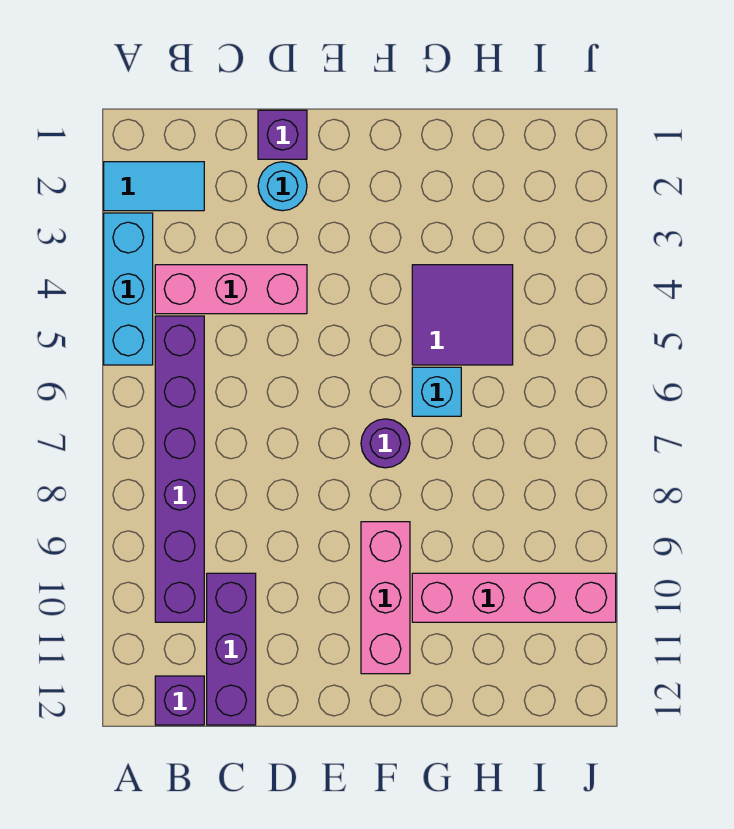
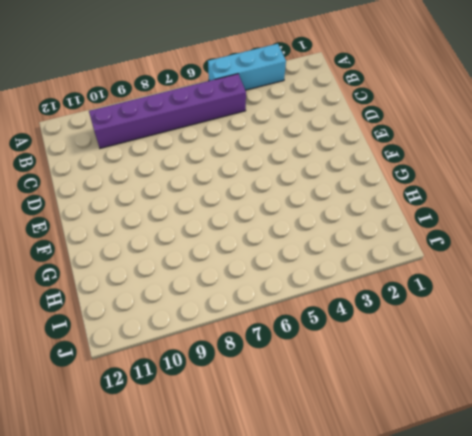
none -> cyan tile A2:B2 level 1
none -> pink brick B4:D4 level 1
none -> purple brick B12 level 1

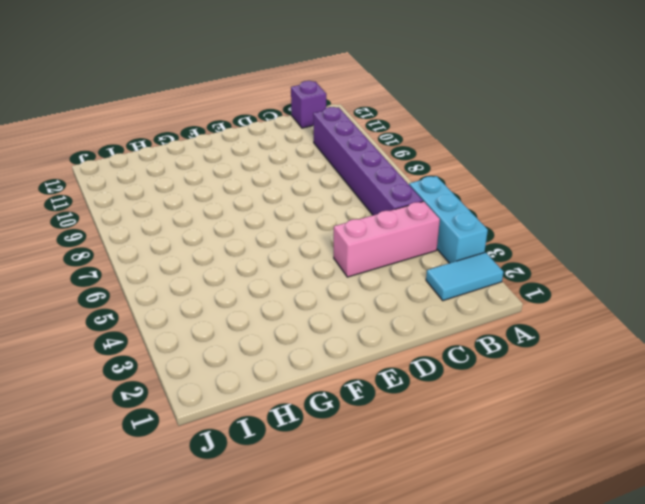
none -> purple brick C10:C12 level 1
none -> purple brick D1 level 1
none -> cyan round brick D2 level 1

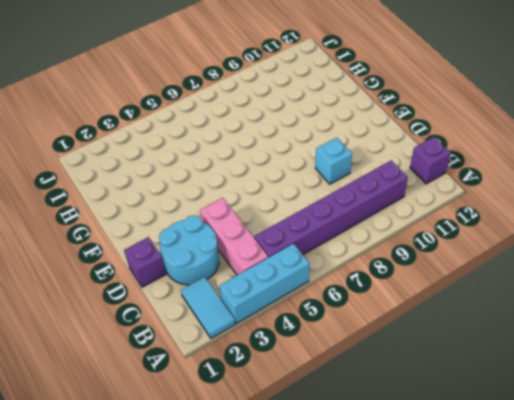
cyan round brick C2:D3 level 1 -> cyan round brick D2 level 1
cyan brick D9 level 1 -> cyan brick G6 level 1
none -> purple brick C10:C12 level 1
none -> purple round brick F7 level 1
none -> pink brick F9:F11 level 1

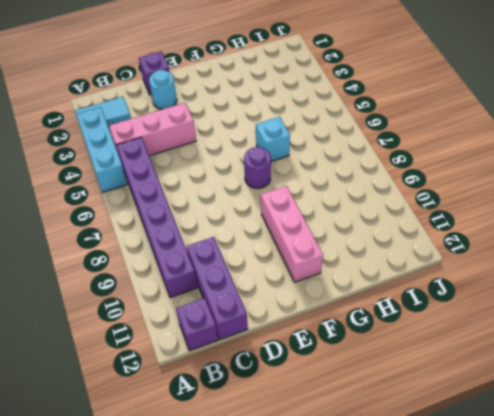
none -> purple tile G4:H5 level 1
none -> pink brick G10:J10 level 1

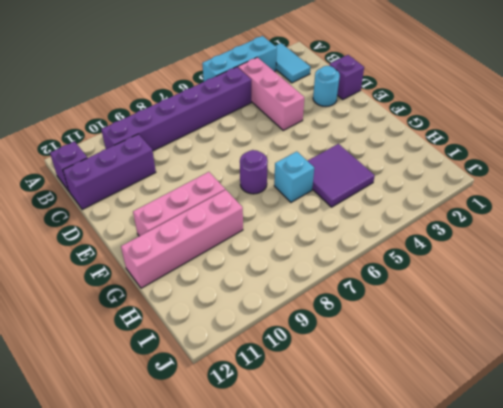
pink brick G9:G12 level 1 -> pink brick G10:J10 level 1

